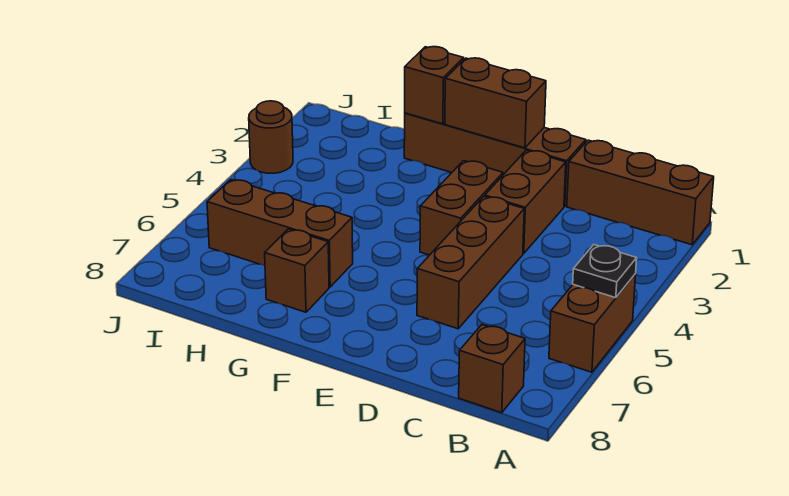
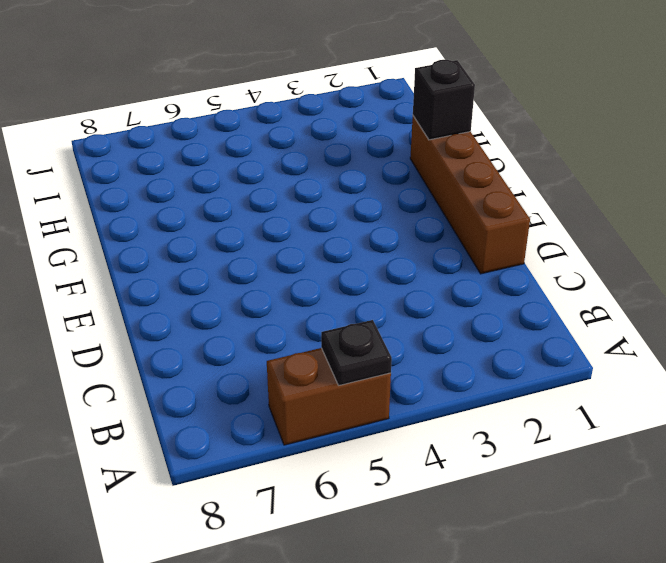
black brick G1 level 2 -> brown brick G1 level 2
none -> brown brick A1:C1 level 1
none -> brown brick B8 level 1
none -> brown brick D2:D3 level 1

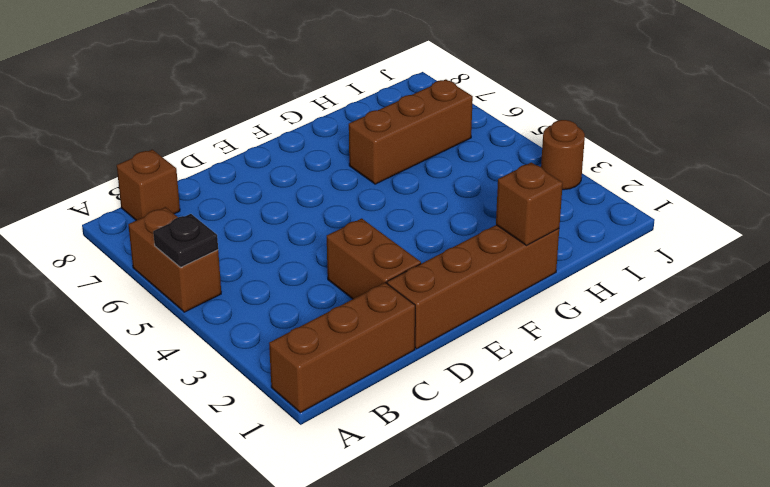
none -> brown brick D4:D6 level 1
none -> brown brick E3:E4 level 1
none -> brown brick G7 level 1

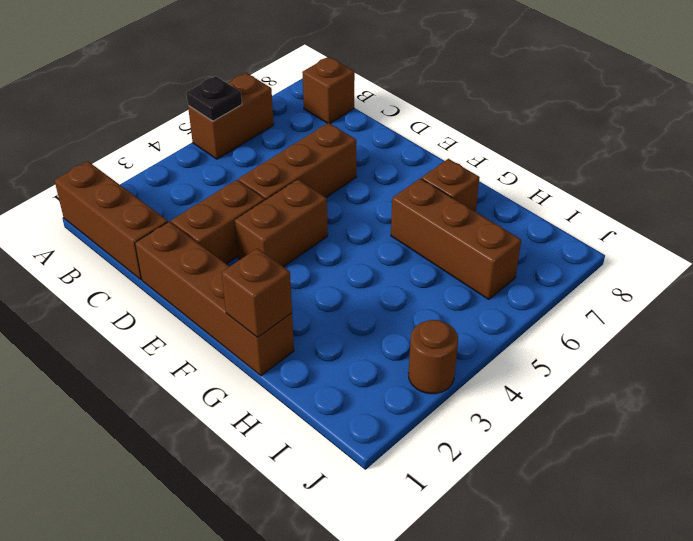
none -> brown brick E1:F1 level 2

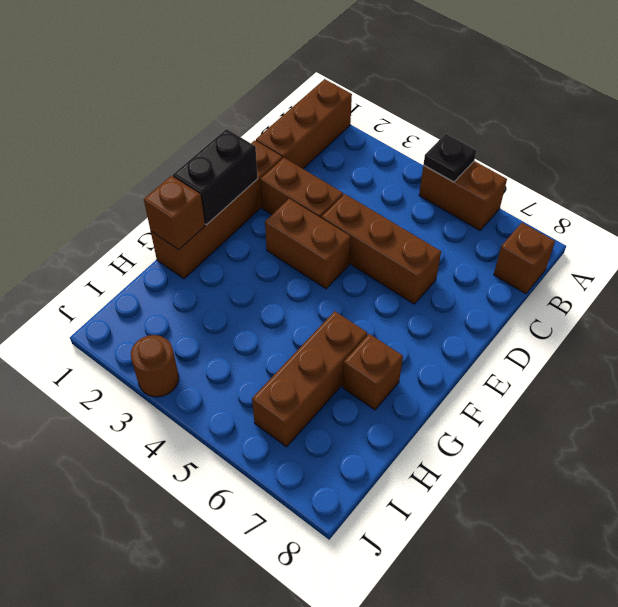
black brick E1:F1 level 2 -> brown brick E1:F1 level 2

